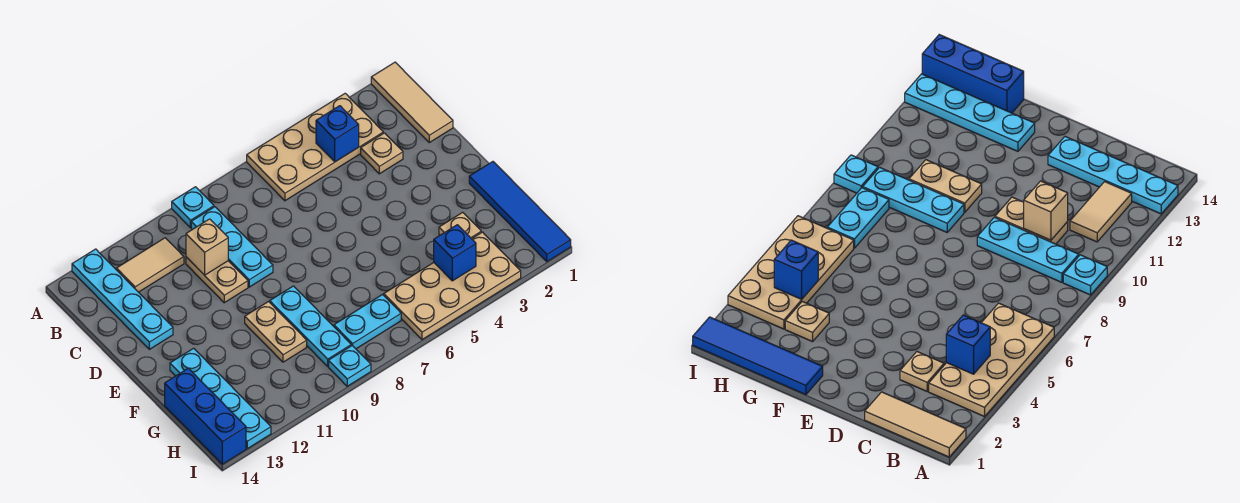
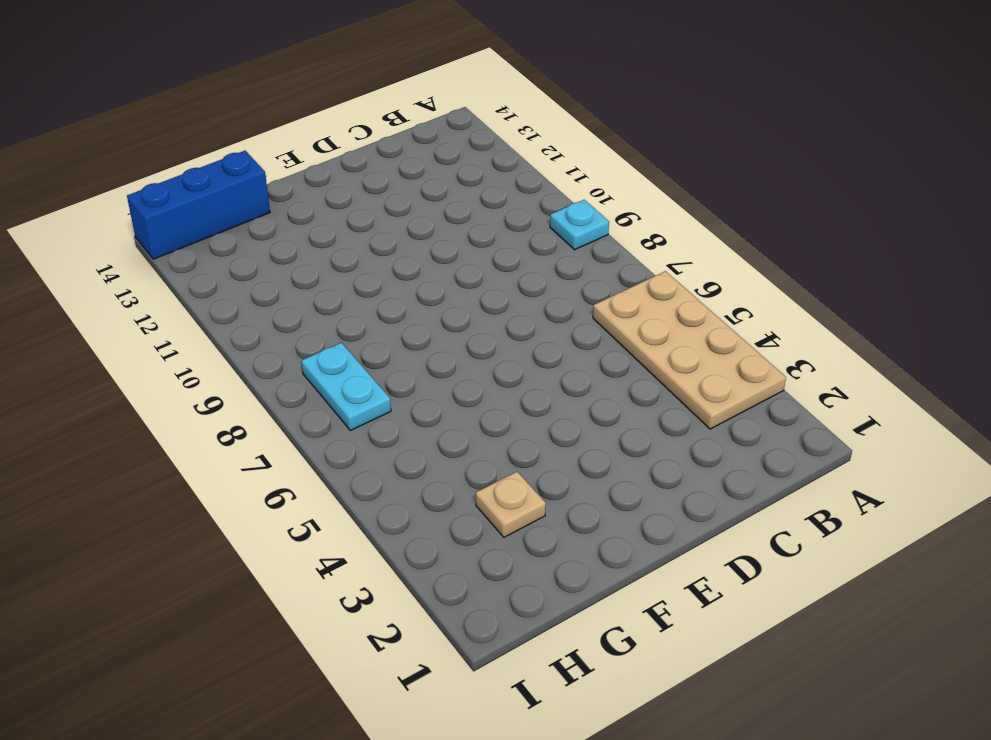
none -> tan tile A1:C1 level 1
none -> cyan plate A13:D13 level 1
none -> cyan plate B9:D9 level 1

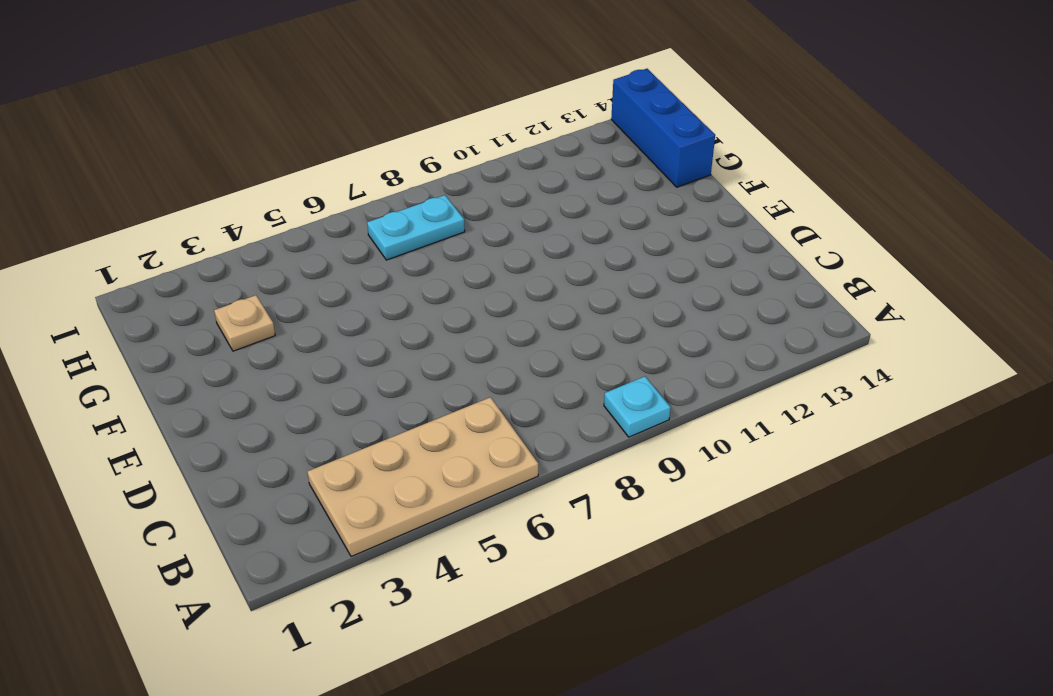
none -> tan tile A1:C1 level 1
none -> cyan plate A13:D13 level 1
none -> cyan plate B9:D9 level 1

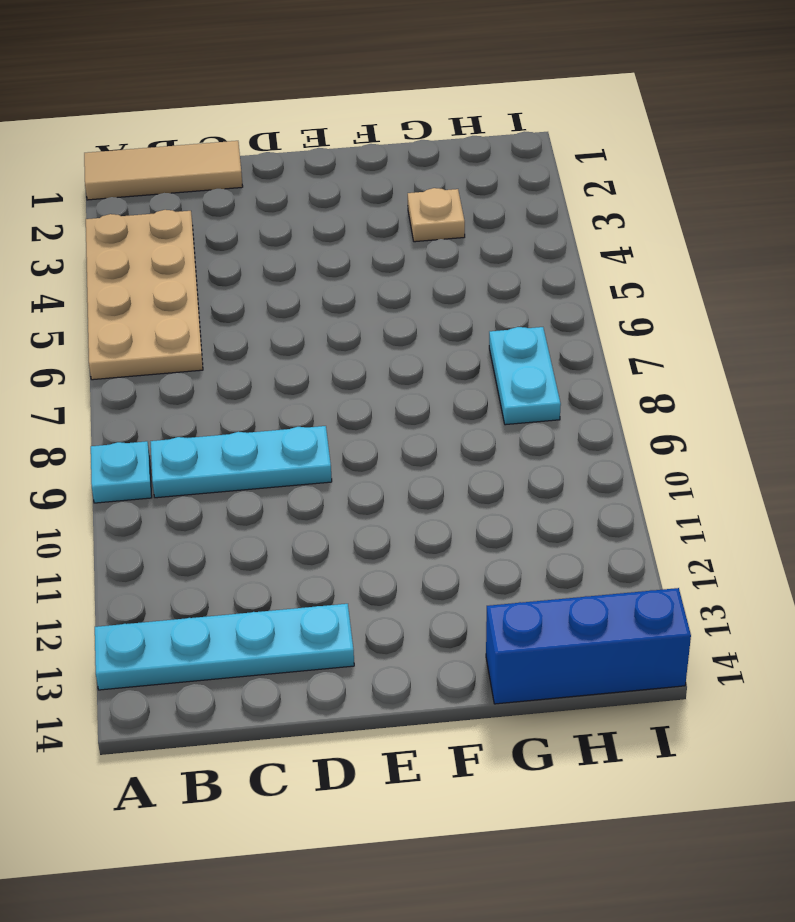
none -> tan tile B11:B12 level 1
none -> tan plate C3 level 1
none -> tan plate C10:D10 level 1

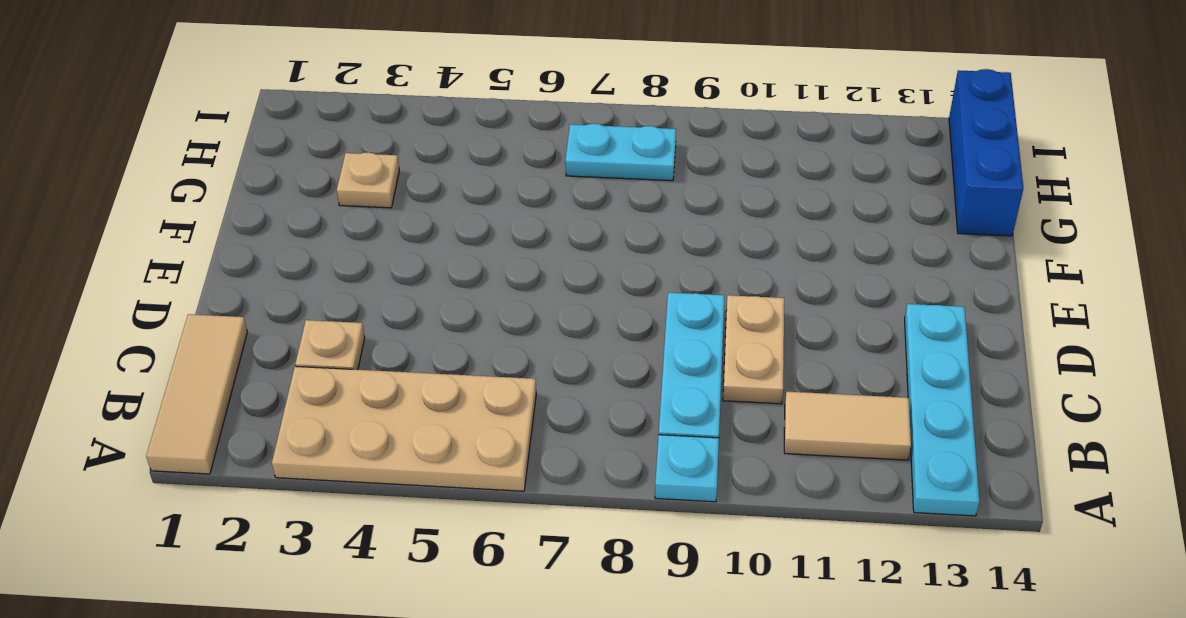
none -> blue tile F1:I1 level 1
none -> cyan plate F9:H9 level 1
none -> tan plate F10:G10 level 1

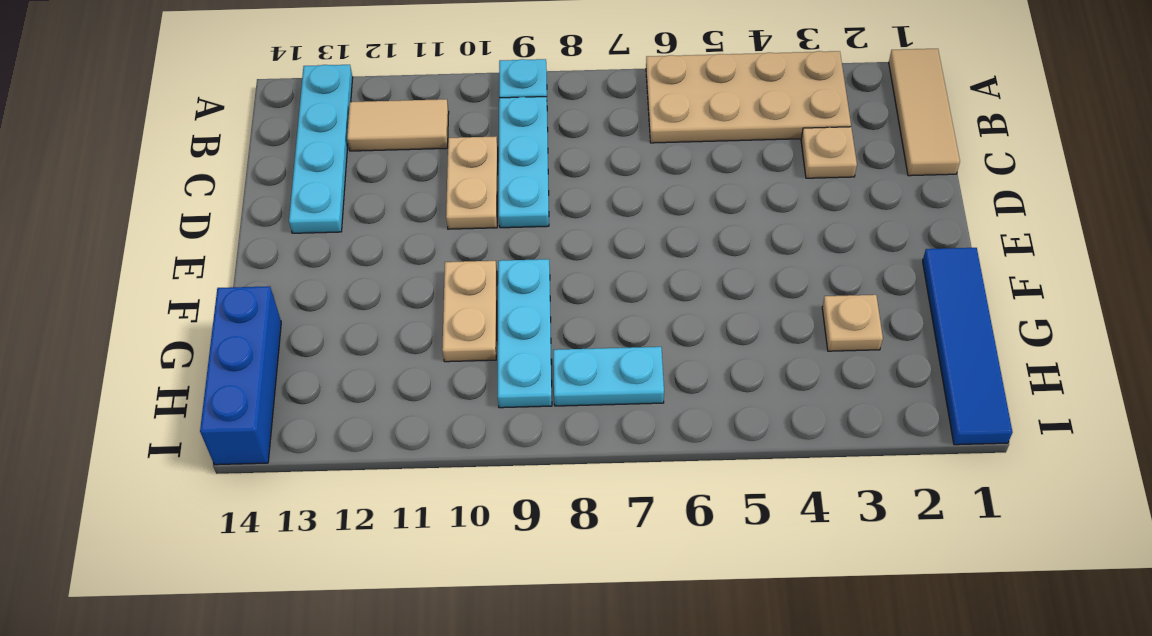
none -> cyan plate F13:I13 level 1
none -> tan plate H3:I6 level 1
none -> cyan plate I9 level 1

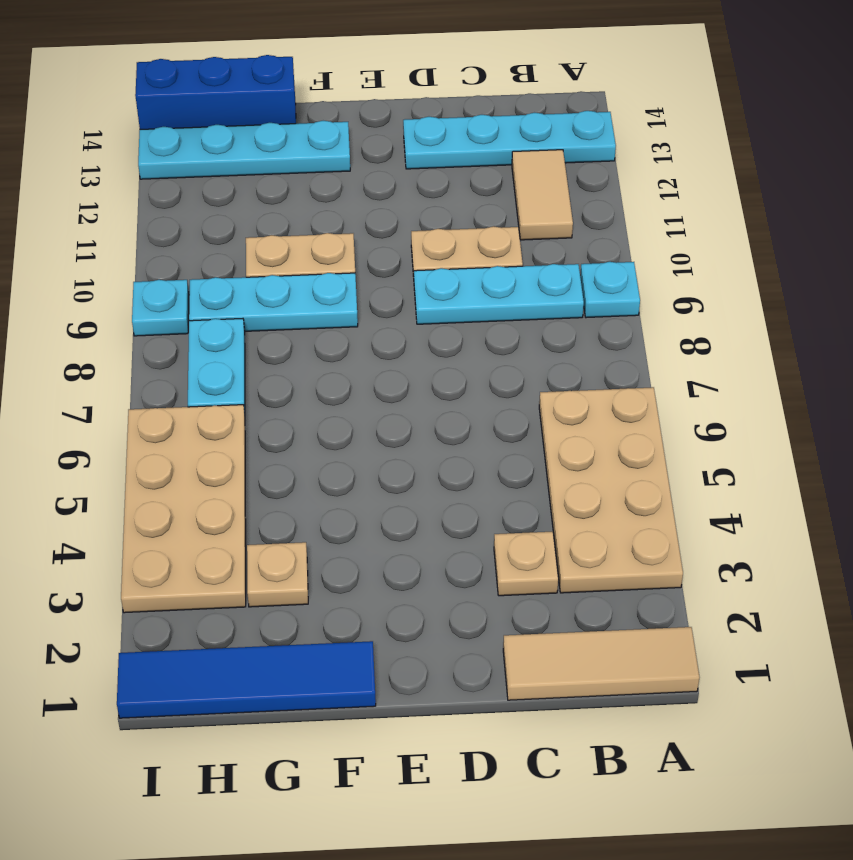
none -> blue brick B4 level 2
none -> tan brick C10 level 2
none -> blue brick H4 level 2

